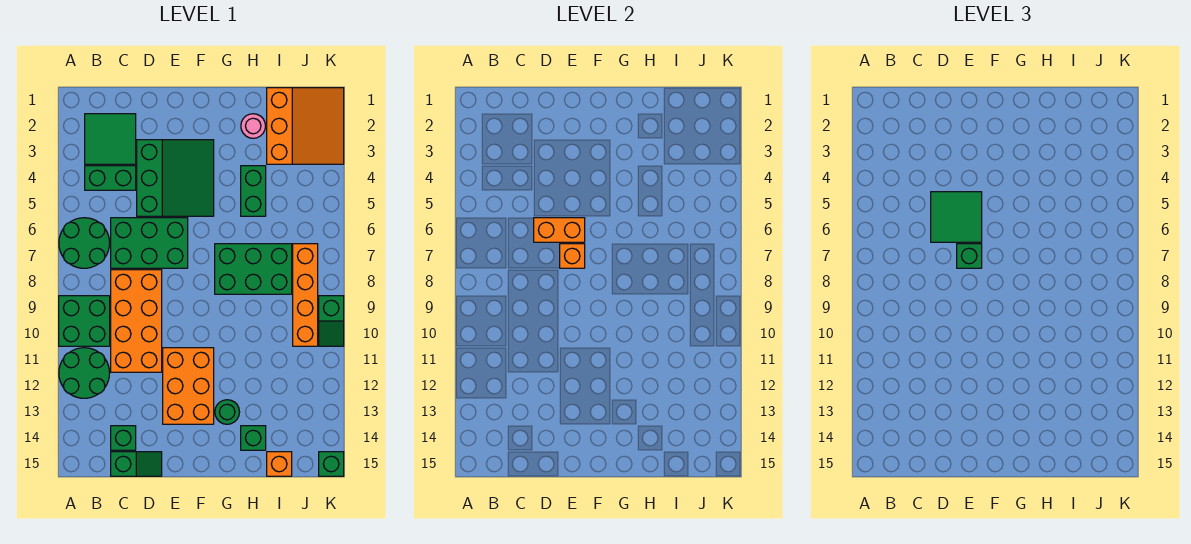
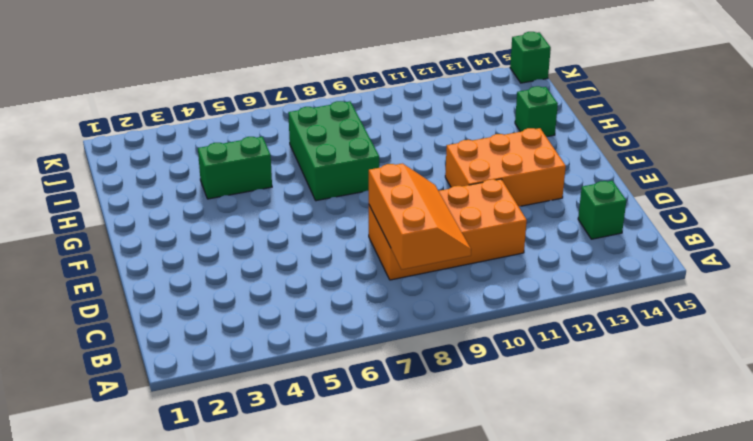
orange slope B8:D9 level 2 top 8 -> none
none -> green round brick A6:B7 level 1
none -> green brick A9:B10 level 1
none -> green round brick A11:B12 level 1

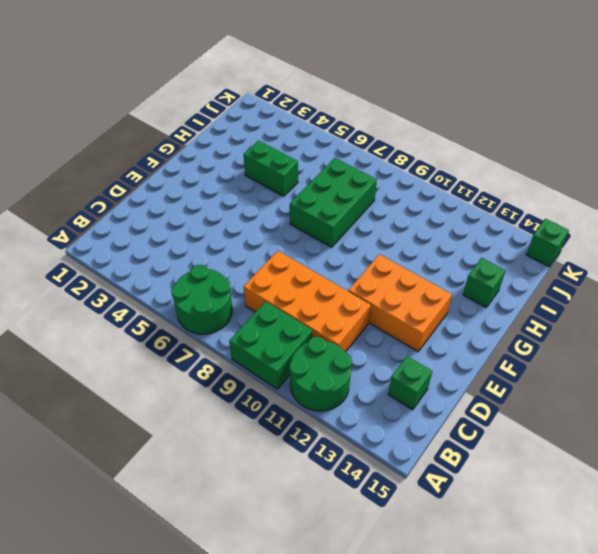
none -> green tile B2:C3 level 1
none -> green brick B4:C4 level 1
none -> green brick C6:E7 level 1

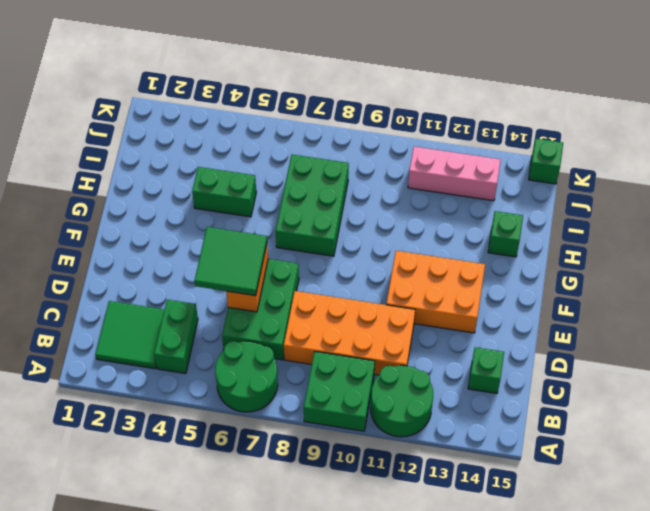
pink brick J11:J13 level 1 -> none
none -> green slope C15:D15 level 1 top C
none -> green slope D3:F5 level 1 top D
none -> green round brick G13 level 1

